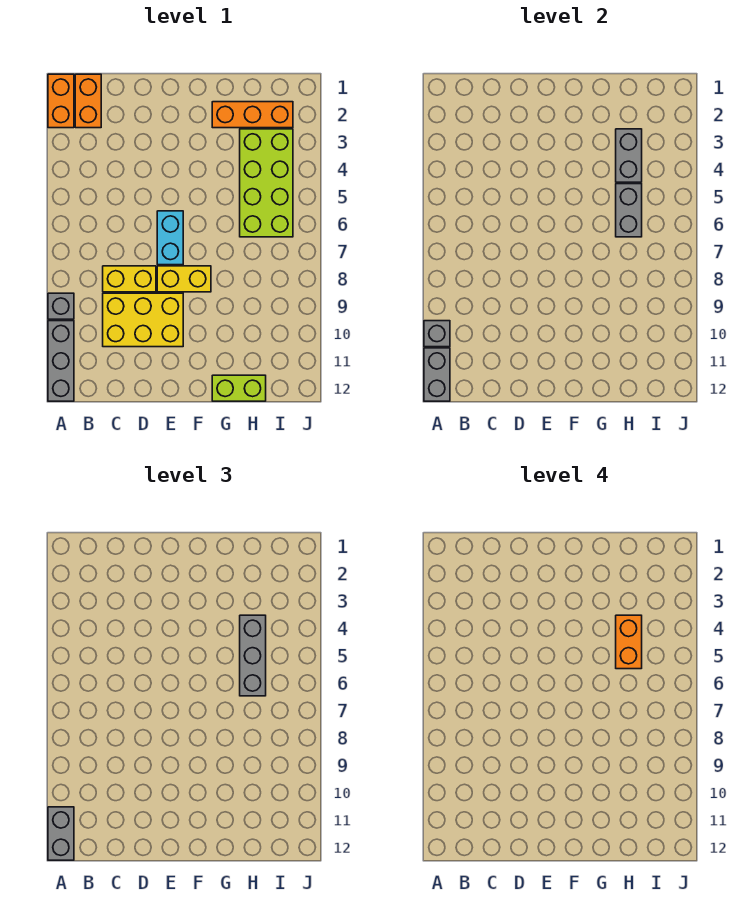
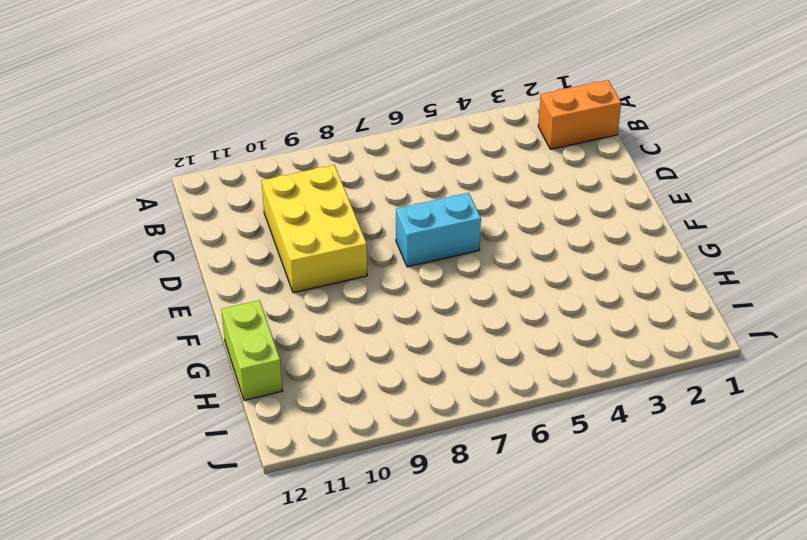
none -> orange brick A1:A2 level 1
none -> grey brick A9 level 1
none -> grey brick A10:A12 level 1

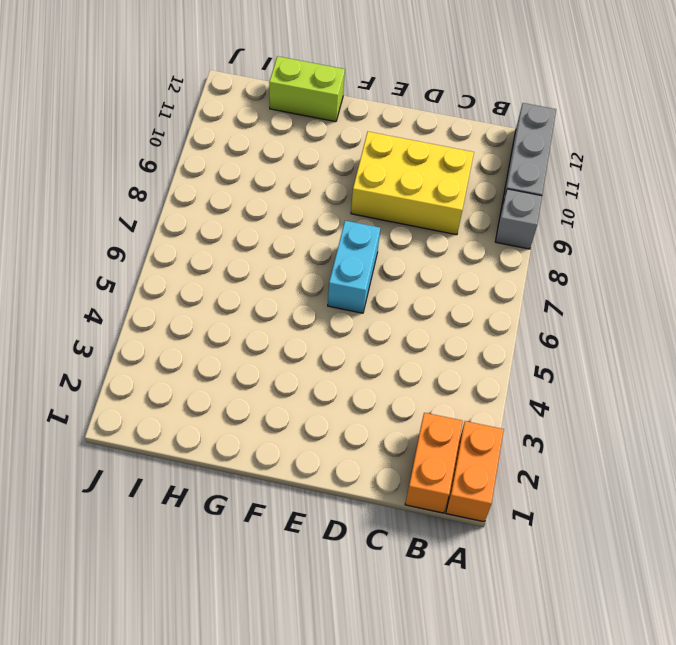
none -> yellow brick C8:D8 level 1
none -> yellow brick E8:F8 level 1
none -> orange brick G2:I2 level 1

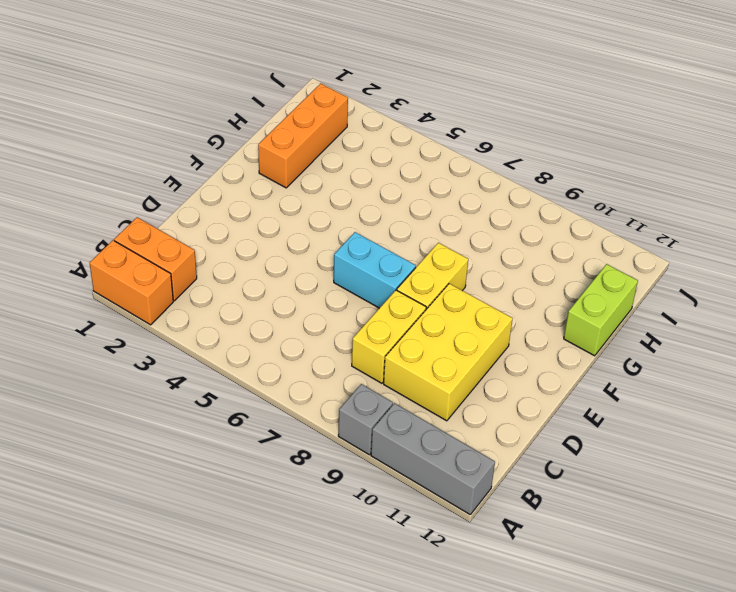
none -> lime brick H3:I6 level 1
none -> grey brick A10 level 2
none -> grey brick A11:A12 level 2

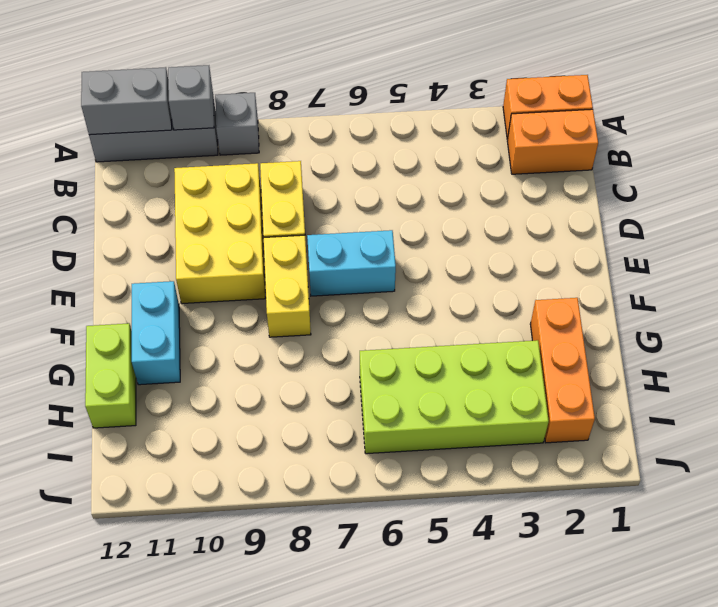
cyan brick F11:G11 level 1 -> none
none -> grey brick H3:H4 level 2
none -> grey brick H5:H6 level 2
none -> grey brick A11:A12 level 3

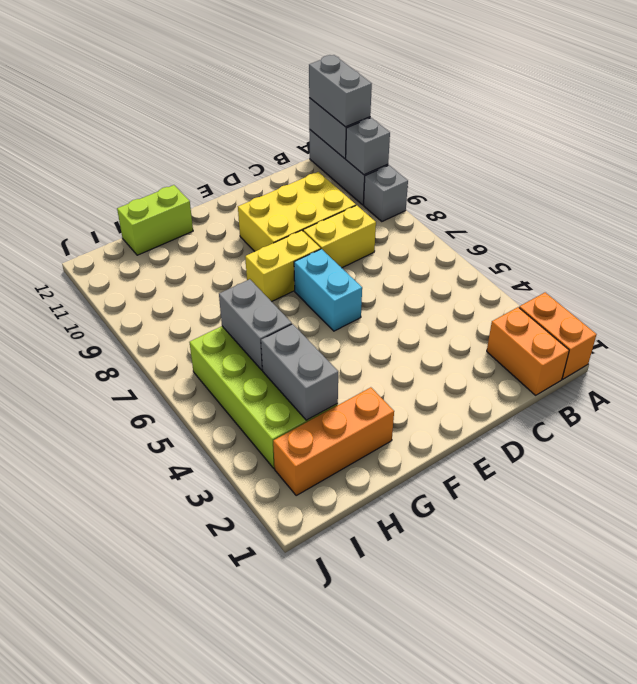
none -> grey brick H4:H6 level 3
none -> orange brick H4:H5 level 4

